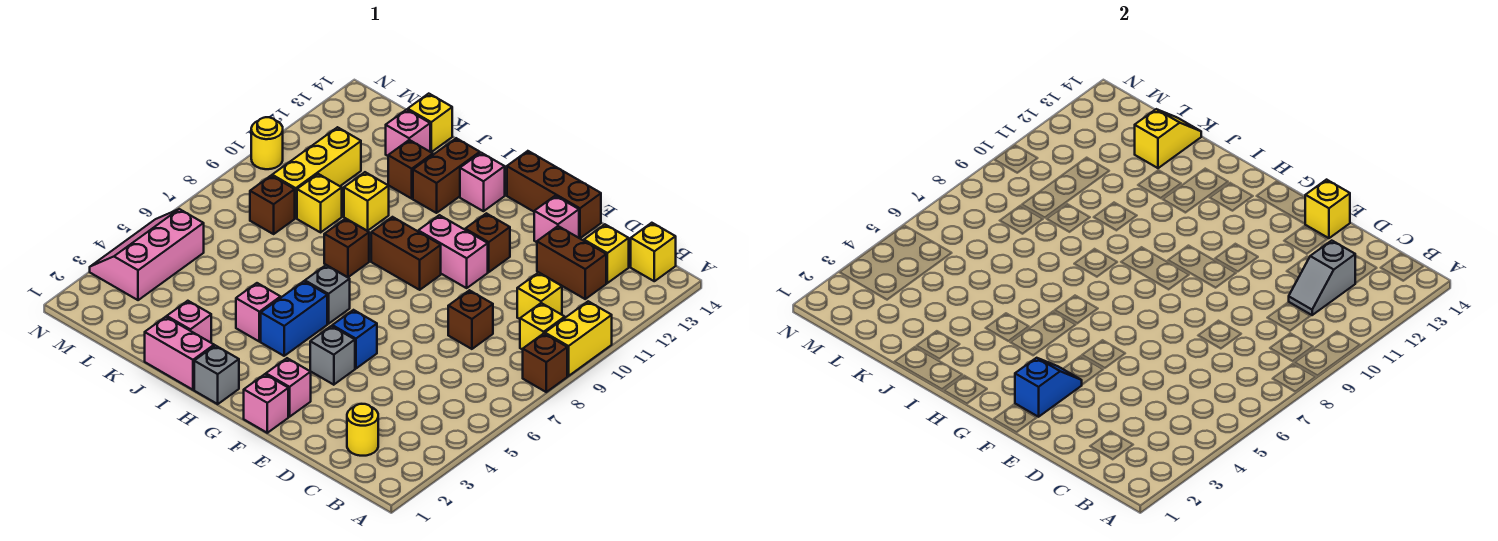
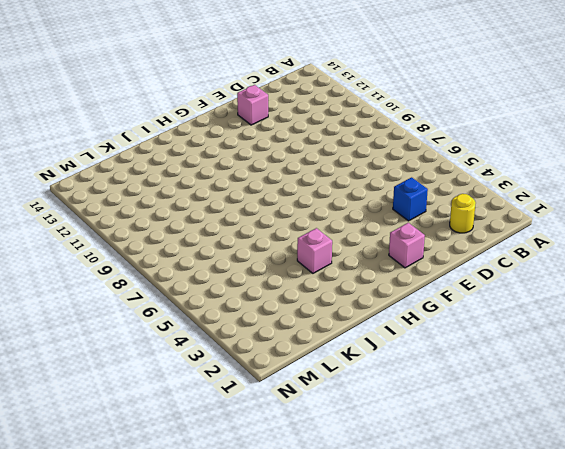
blue brick D4 level 1 -> blue brick F5 level 1
none -> brown brick A8 level 1
none -> yellow brick A9:A10 level 1
none -> yellow brick B9 level 1
none -> yellow brick B14 level 1

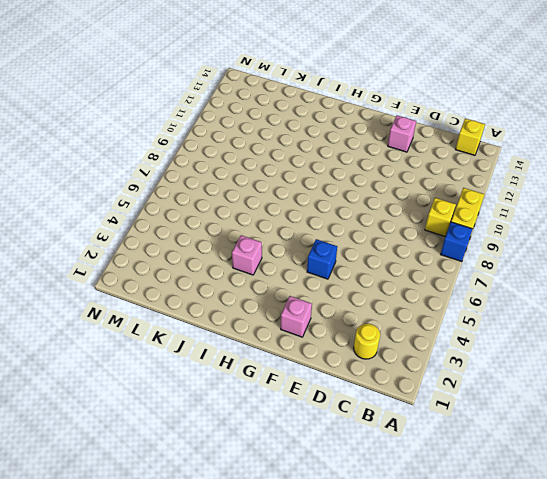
blue brick A8 level 1 -> brown brick A8 level 1
none -> yellow brick C10 level 1
none -> brown brick C12:D12 level 1
none -> yellow brick C13 level 1
none -> brown brick D8 level 1

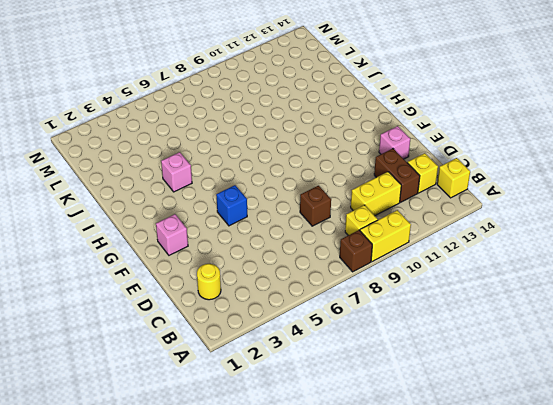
yellow brick C10:C11 level 1 -> yellow brick C10 level 1
none -> brown brick E14:G14 level 1
none -> pink brick F1 level 1
none -> grey brick F4 level 1
none -> pink brick F10:G10 level 1

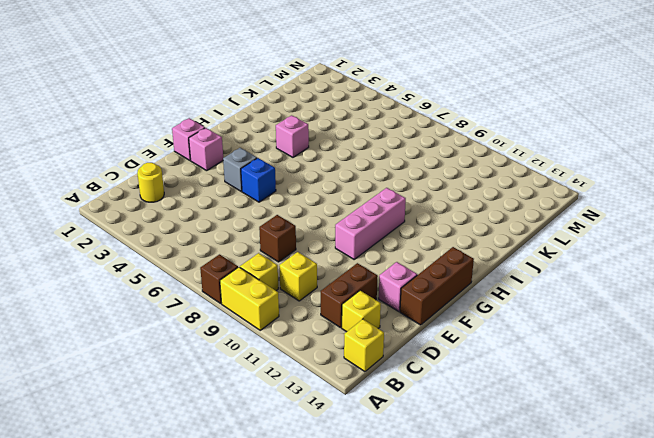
pink brick F10:H10 level 1 -> pink brick F10:G10 level 1
none -> brown brick F11 level 1
none -> brown brick G9:H9 level 1
none -> grey brick H1 level 1
none -> blue brick H4:H5 level 1

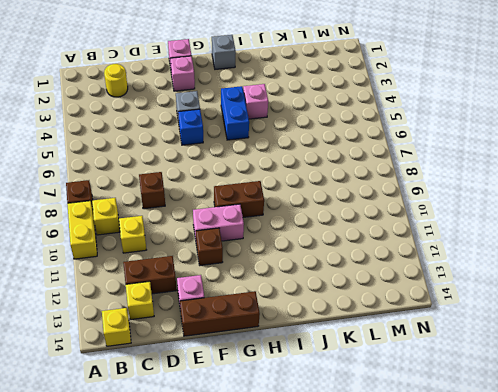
none -> grey brick H6 level 1
none -> pink brick H13 level 1
none -> pink brick I1:J1 level 1
none -> brown brick I8 level 1

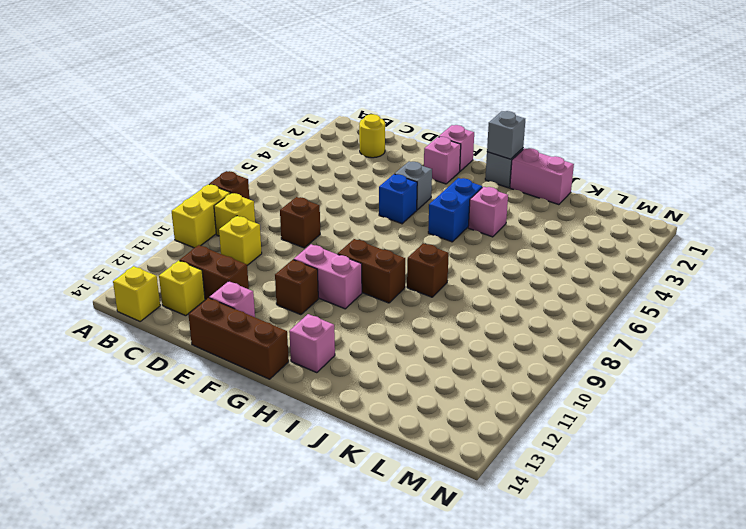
grey brick H1 level 2 -> grey brick H6 level 1
none -> brown brick I12:I13 level 1
none -> pink brick J2 level 1
none -> yellow brick J10 level 1
none -> brown brick J12 level 1

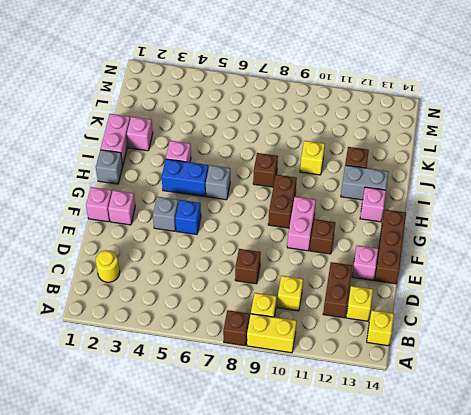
grey brick I12:I13 level 1 -> brown brick I12:I13 level 1
none -> yellow brick K9 level 1
none -> pink brick K13 level 1
none -> yellow brick K14 level 1
none -> brown brick L8 level 1

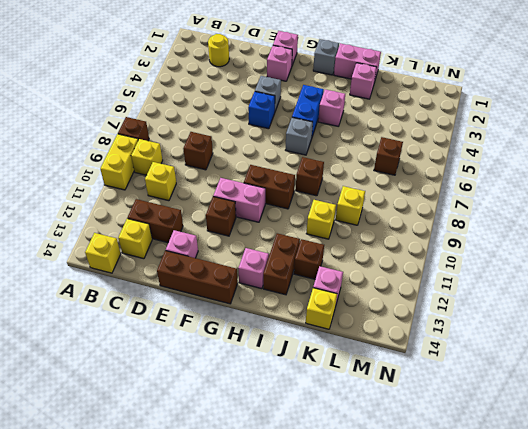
brown brick L6 level 1 -> brown brick L8 level 1
none -> yellow brick L9:L11 level 1
none -> pink slope M3:N5 level 1 top M
none -> yellow round brick N10 level 1
none -> grey slope C11:C12 level 2 top 12

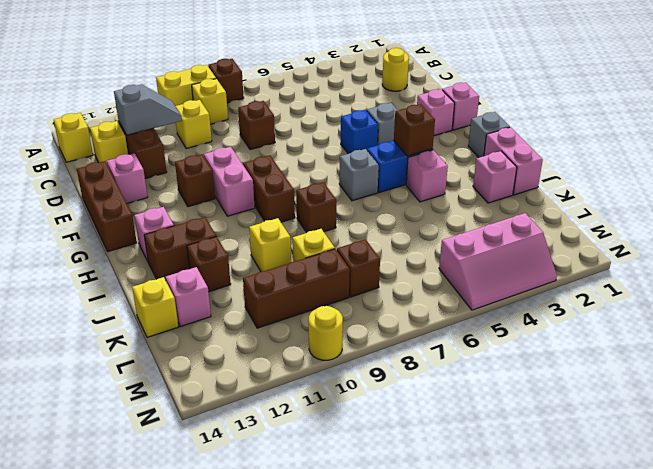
brown brick H4 level 2 -> none
brown brick L9:L11 level 1 -> yellow brick L9:L11 level 1
none -> yellow brick E14 level 2
none -> blue slope F2:F3 level 2 top 2
none -> yellow slope K13:K14 level 2 top 13

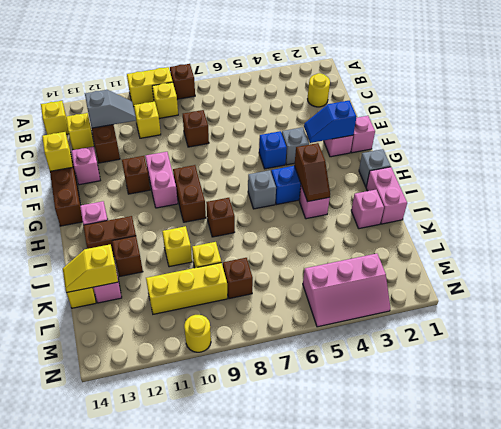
brown slope H4:I4 level 2 top H -> none

